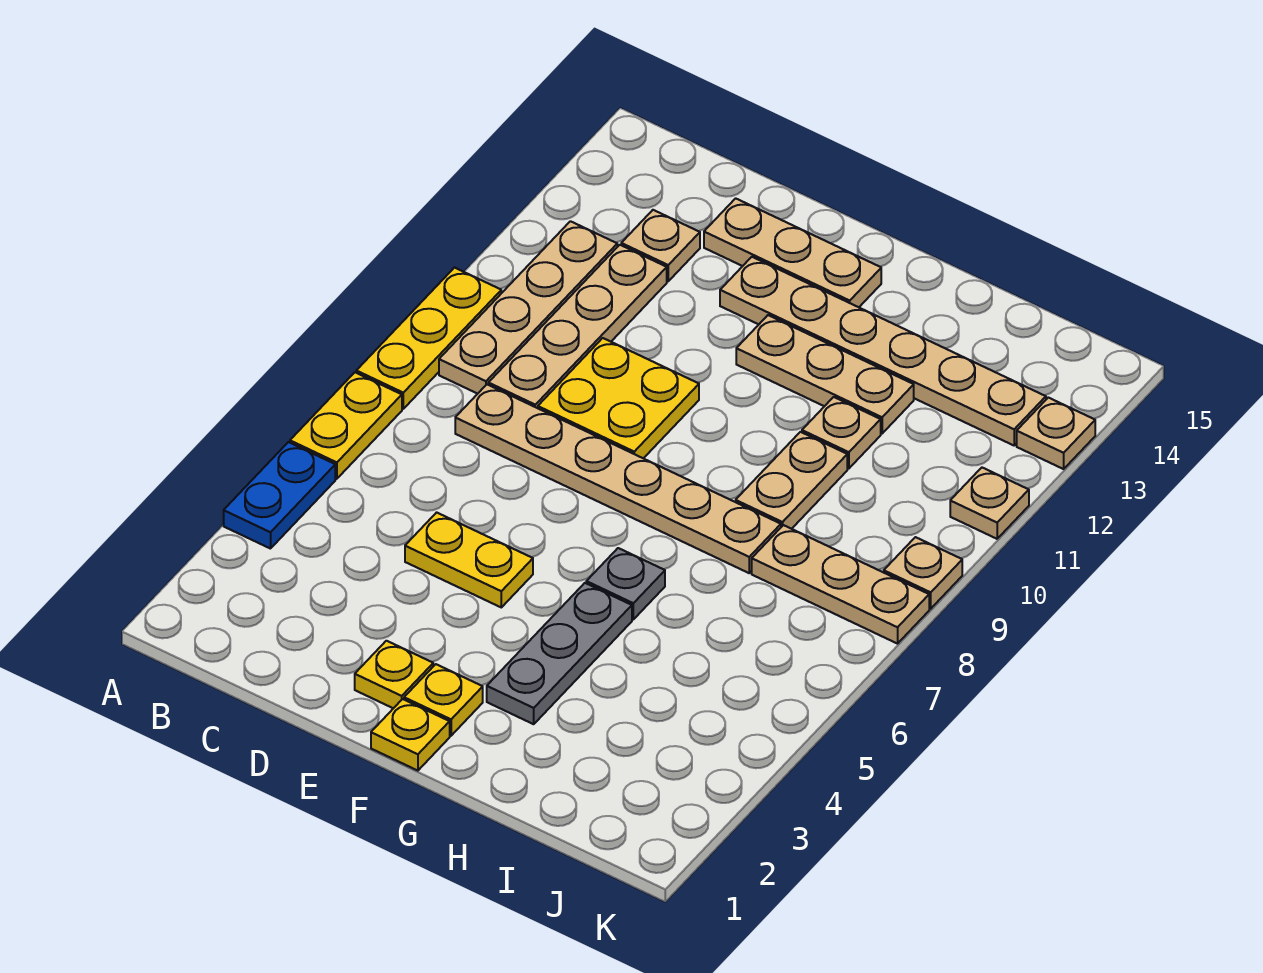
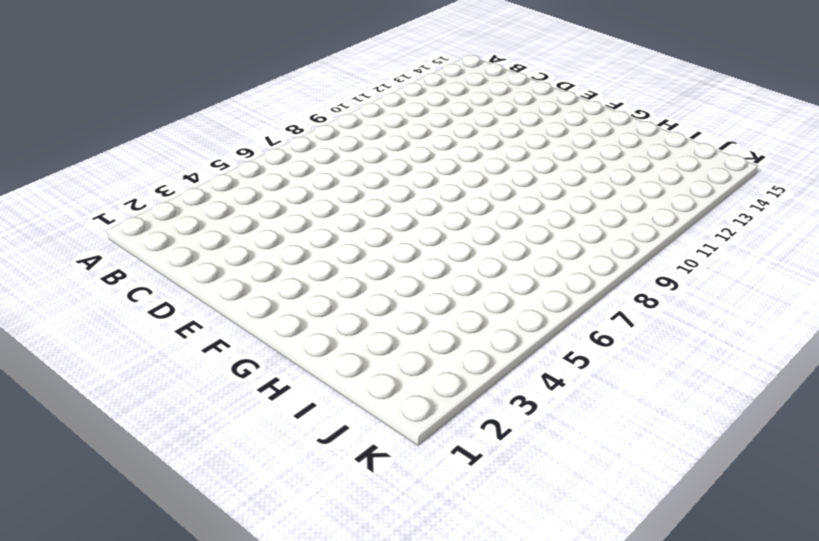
none -> blue plate A4:A5 level 1
none -> yellow plate A6:A7 level 1
none -> yellow plate A8:A10 level 1

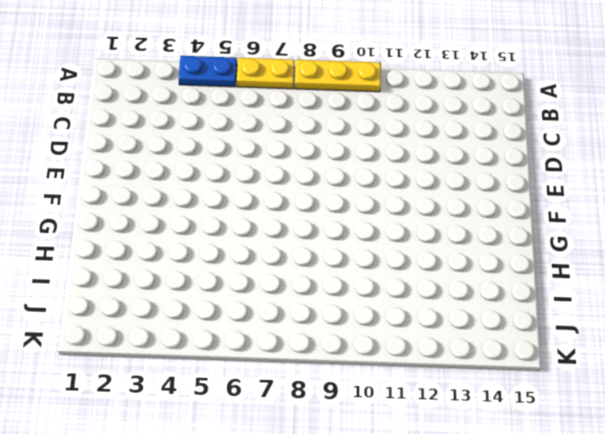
none -> tan plate B9:B12 level 1
none -> tan plate C8:H8 level 1
none -> tan plate C9:C12 level 1

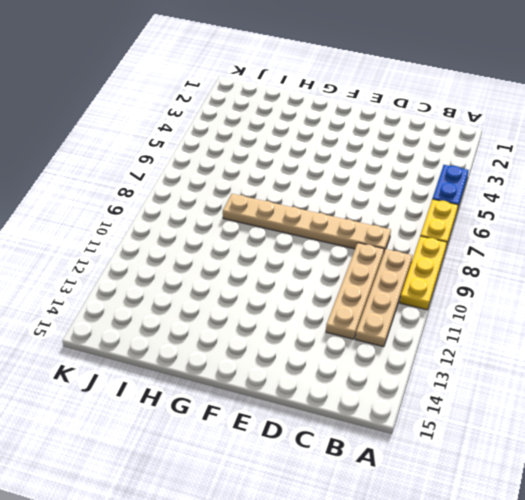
none -> tan plate C13 level 1
none -> yellow plate D5:E5 level 1
none -> yellow plate D9:E10 level 1

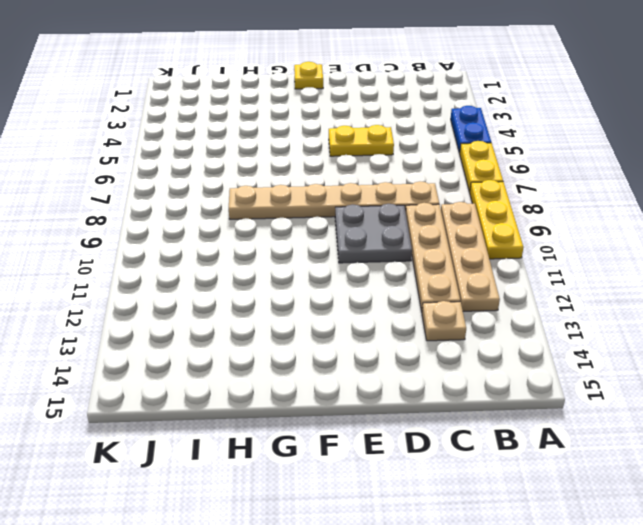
grey plate D9:E10 level 1 -> yellow plate D9:E10 level 1
none -> tan plate D14:F14 level 1
none -> yellow plate E2 level 1
none -> tan plate E13:J13 level 1

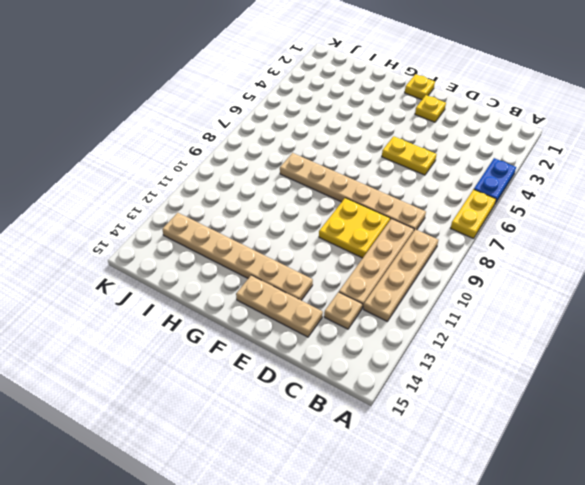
none -> yellow plate A8:A10 level 1
none -> yellow plate F2 level 1
none -> tan plate F12:H12 level 1

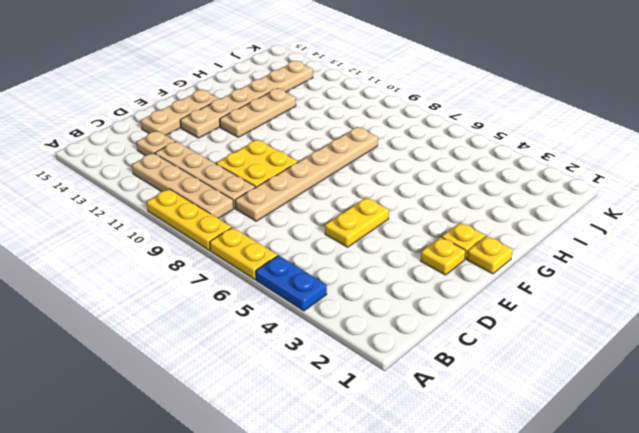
none -> grey plate G3:G5 level 1
none -> grey plate G6 level 1
none -> tan plate H9:H10 level 1

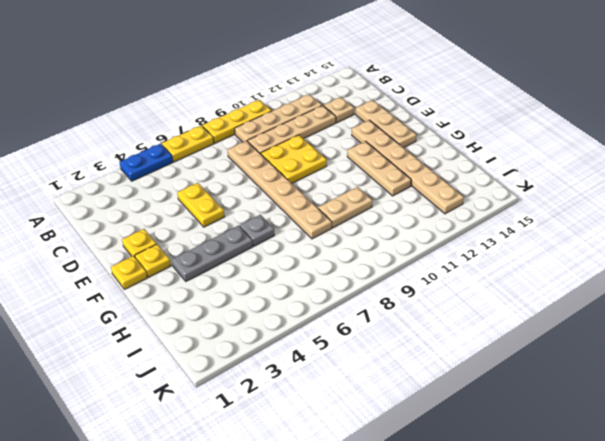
none -> tan plate H11 level 1
none -> tan plate I8:K8 level 1
none -> tan plate K9 level 1

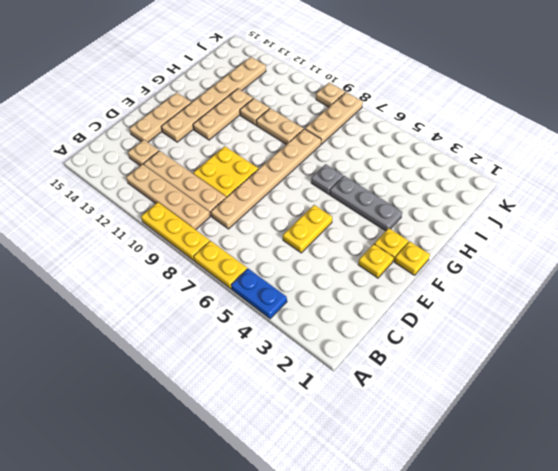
none -> tan plate K11 level 1
none -> tan plate K13 level 1

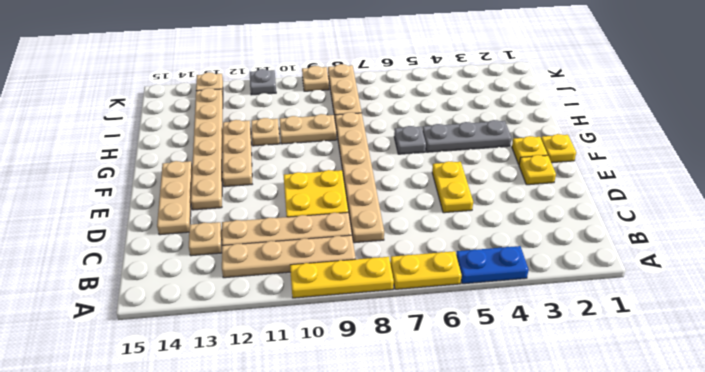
grey plate K11 level 1 -> tan plate K11 level 1

